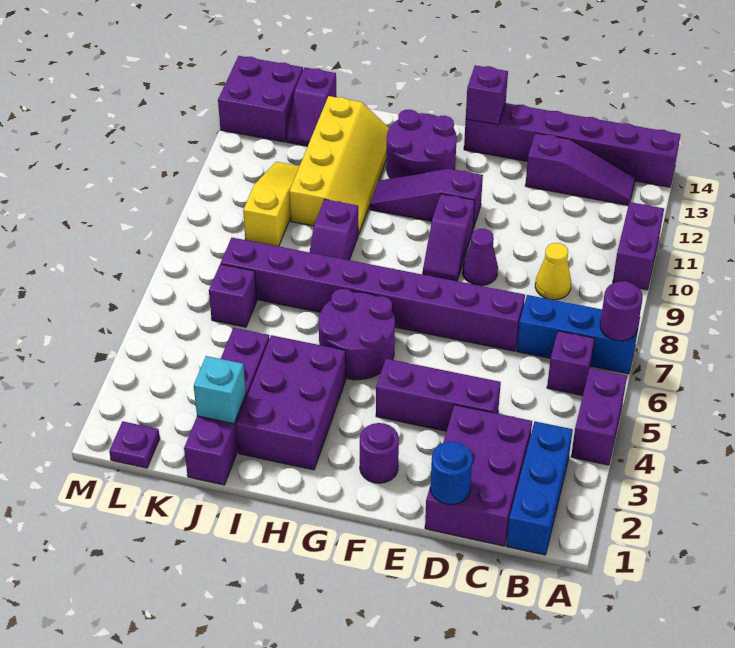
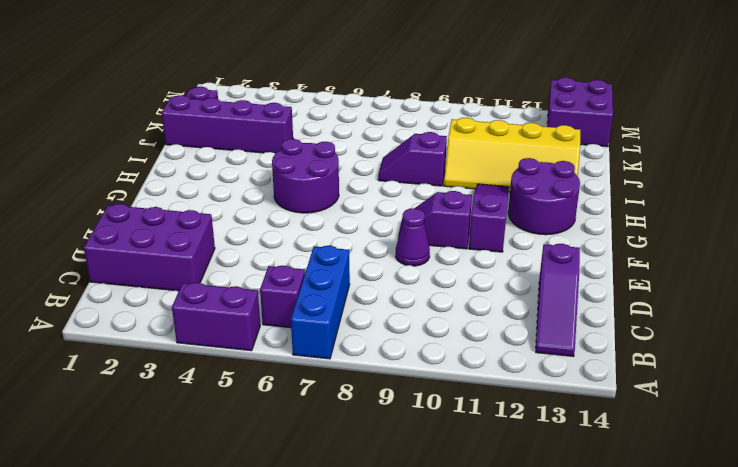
none -> purple brick A10:A11 level 1
none -> purple brick A14:F14 level 1
none -> blue brick B1:B3 level 1
none -> yellow cone C9 level 1

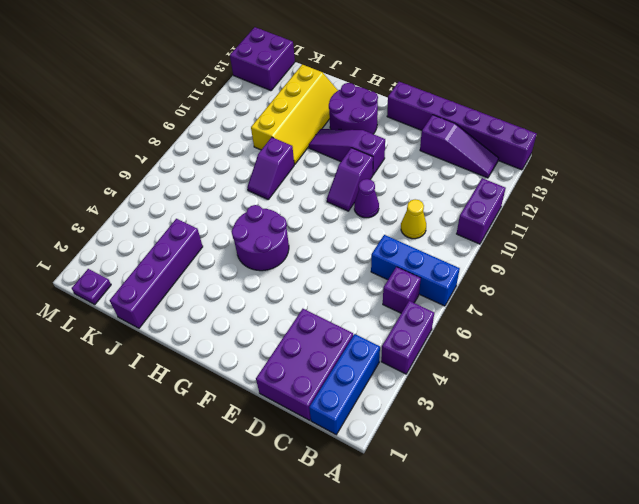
none -> purple brick D4:F4 level 1
none -> purple brick D7:K7 level 1
none -> purple round brick F2 level 1
none -> purple brick H2:I4 level 1

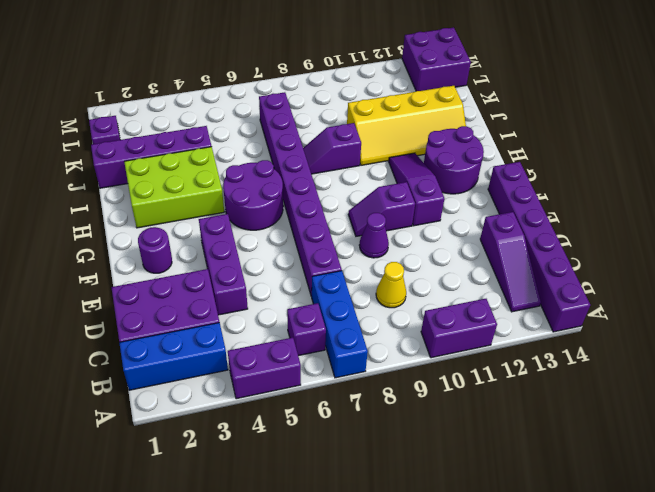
lime brick H2:I4 level 1 -> purple brick H2:I4 level 1
none -> purple brick K6 level 1
none -> yellow slope K9:K11 level 1 top 9
none -> purple slope K13:K14 level 1 top 14
none -> purple round brick A7 level 2

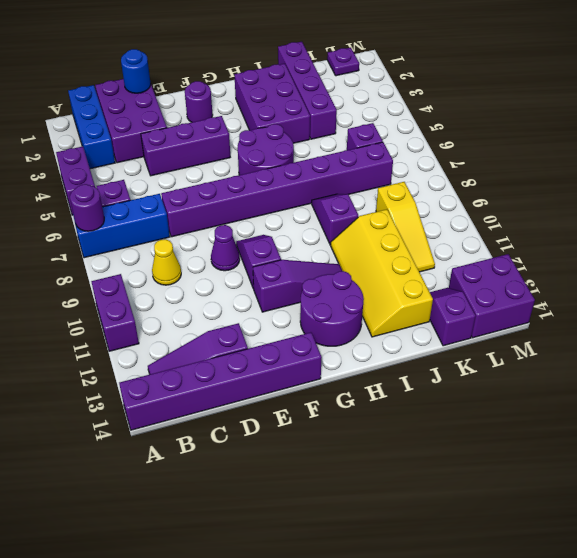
none -> purple brick F14 level 2
none -> cyan brick J2 level 2

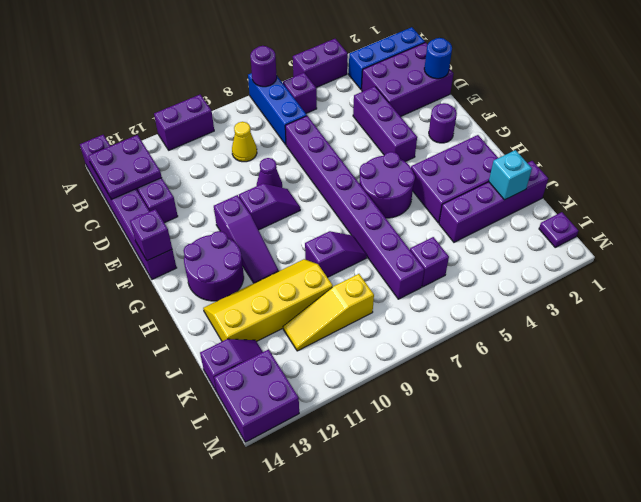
purple plate B13:C14 level 2 -> none

